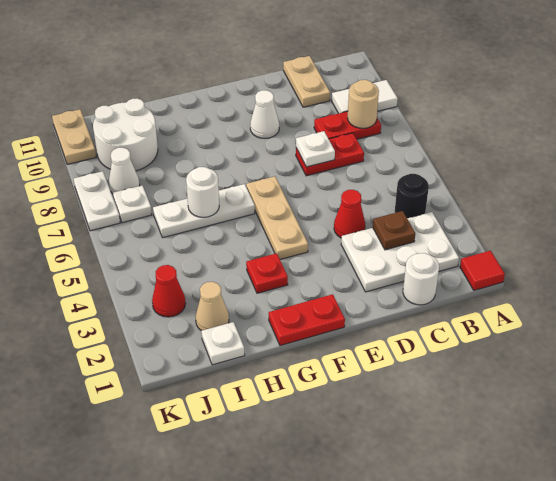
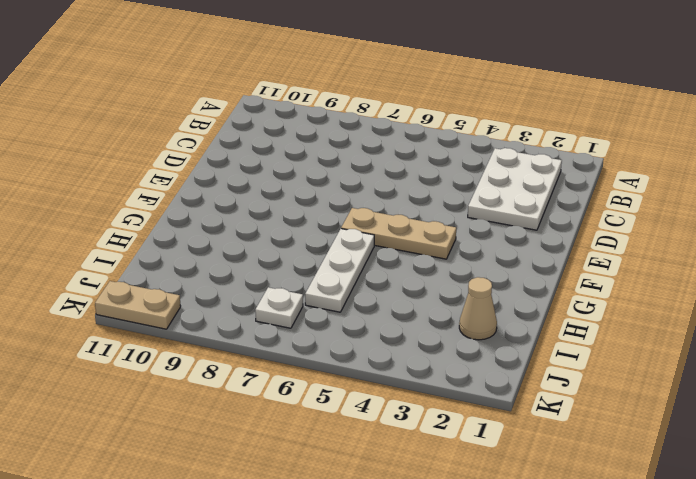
none -> red tile A1 level 1
none -> white tile A9:B9 level 1
none -> black round brick B4 level 1

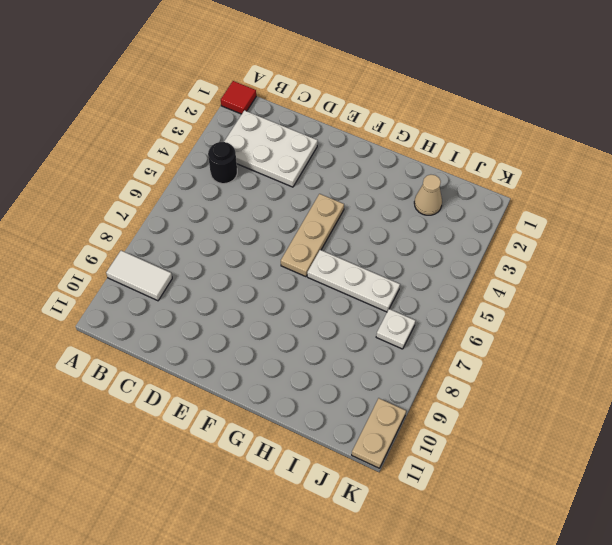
none -> red plate B8:C8 level 1
none -> white round brick C1 level 1
none -> red plate C7:D7 level 1

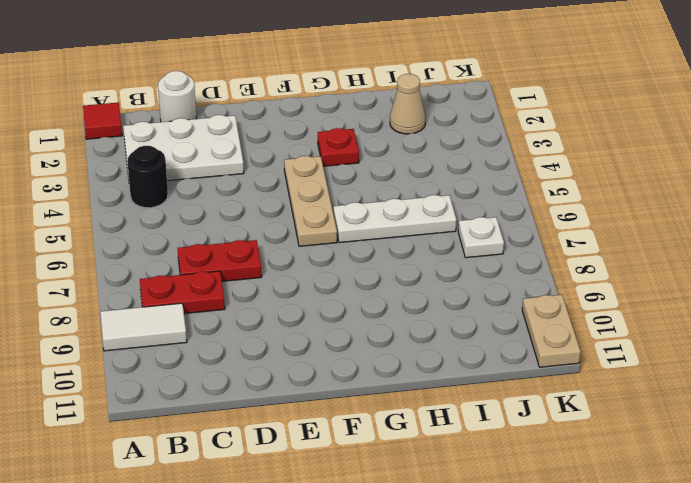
none -> tan plate C10:C11 level 1
none -> red cone D4 level 1
none -> white cone E9 level 1

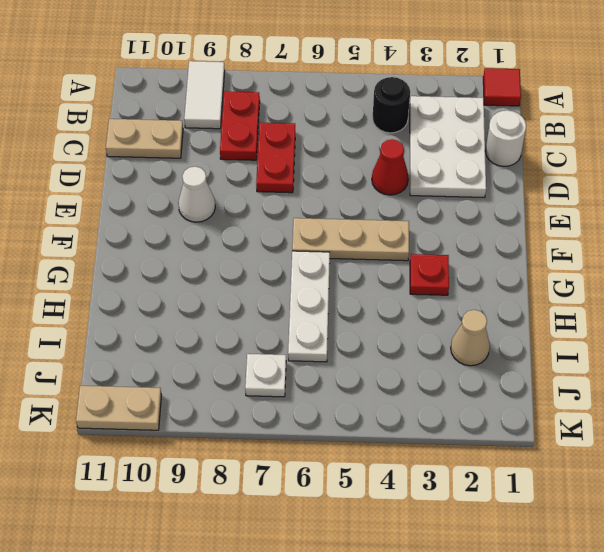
none -> red plate F1:G1 level 1
none -> white plate I1 level 1
none -> white round brick I9:J10 level 1

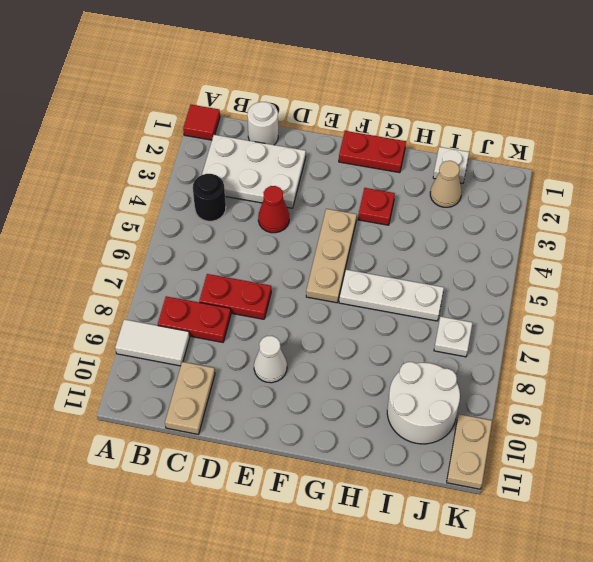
none -> red cone J3 level 1
none -> white cone J8 level 1
none -> white plate K7:K8 level 1

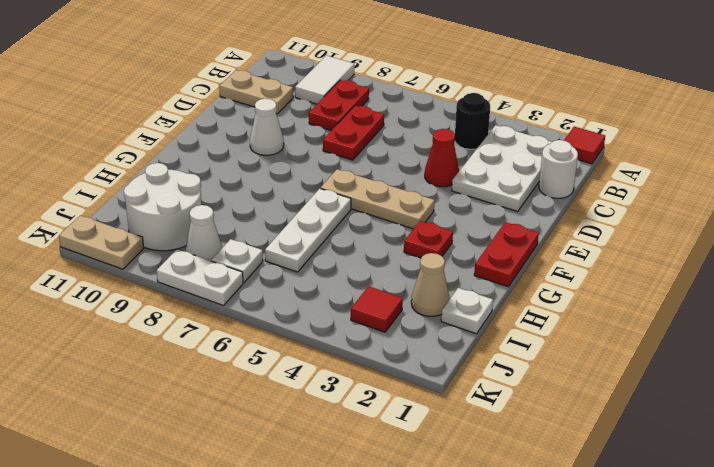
red tile J3 level 1 -> red cone J3 level 1
none -> tan round brick B8 level 2
none -> brown plate C3 level 2
none -> white plate D7 level 2

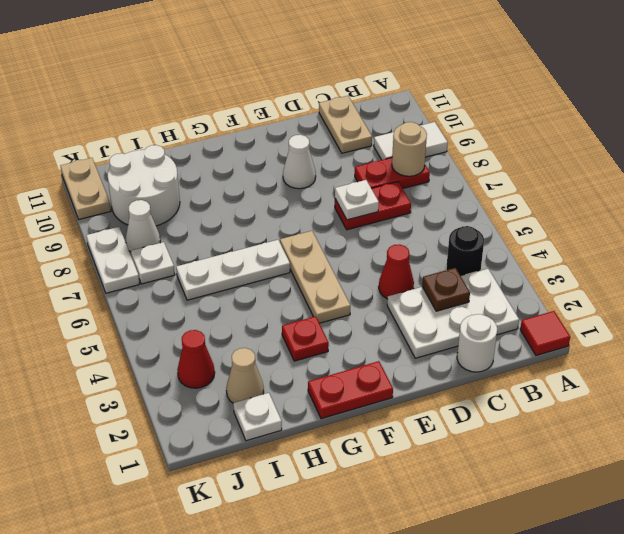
none -> white round brick H6 level 2

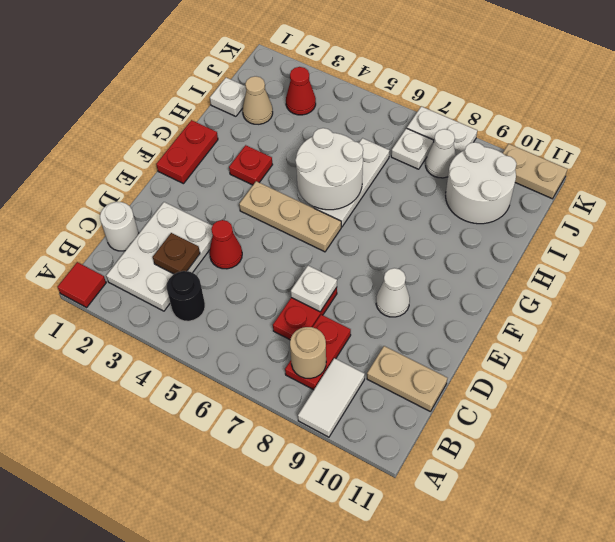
white round brick G5:H6 level 2 -> white round brick H6 level 2

